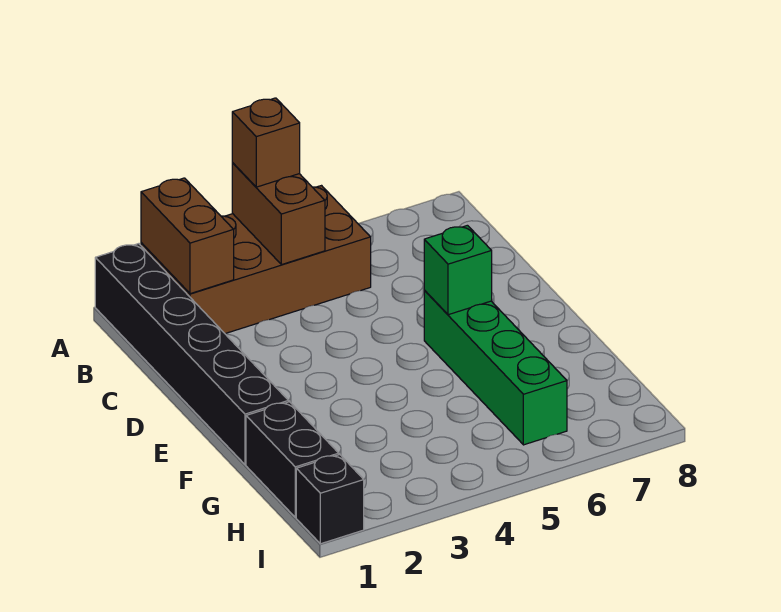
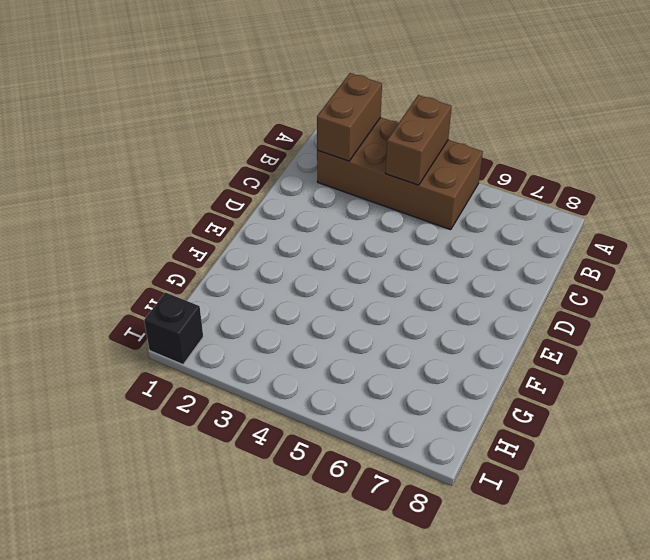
none -> black brick A1:F1 level 1
none -> green brick E6:H6 level 1

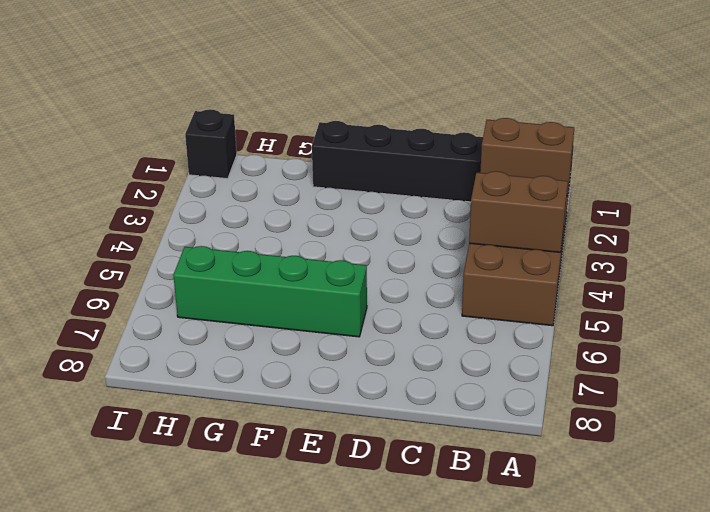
none -> black brick G1:H1 level 1
none -> green brick E6 level 2

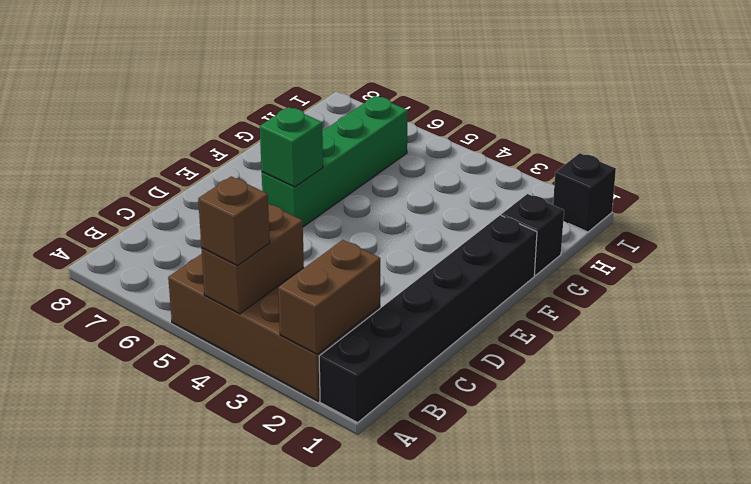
black brick G1 level 1 -> black brick G1:H1 level 1

